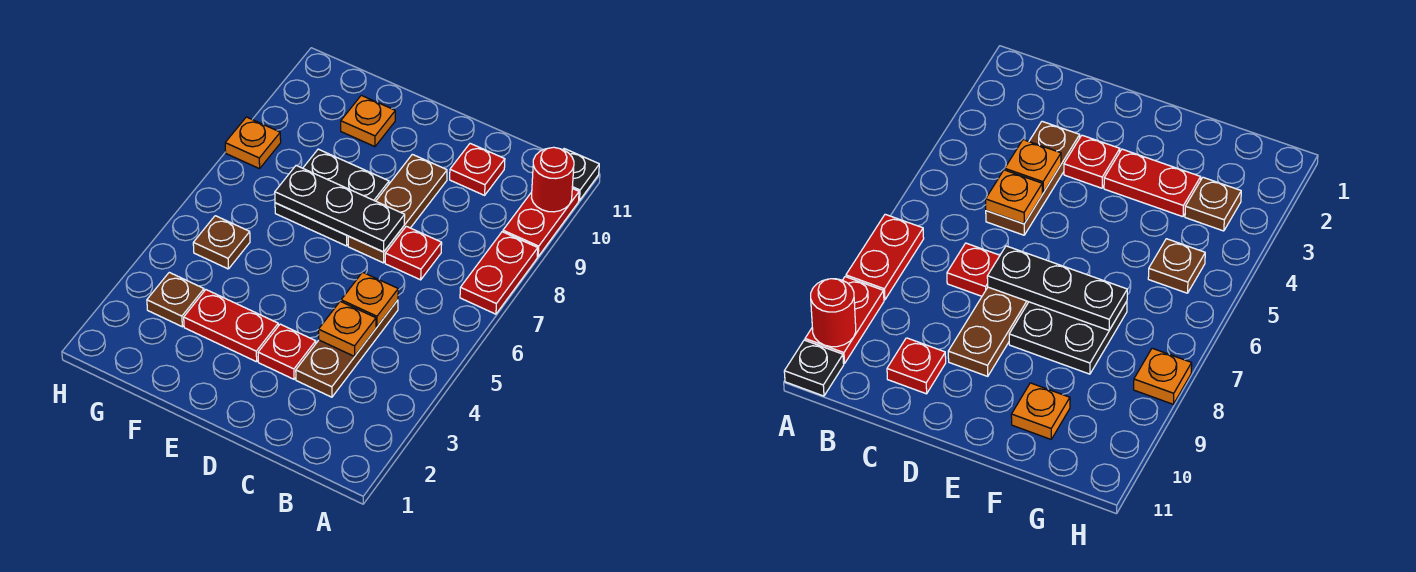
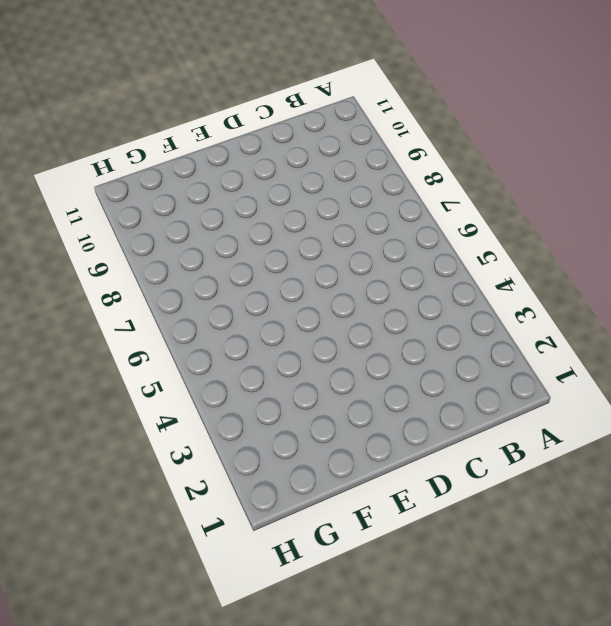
none -> red plate A7:A8 level 1
none -> red plate A9:A10 level 1
none -> black plate A11 level 1

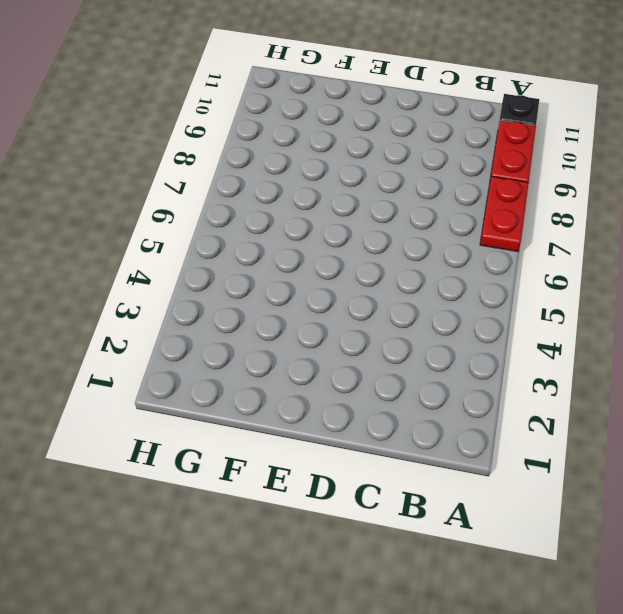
none -> brown plate C3:C5 level 1
none -> red plate C7 level 1
none -> red plate C10 level 1

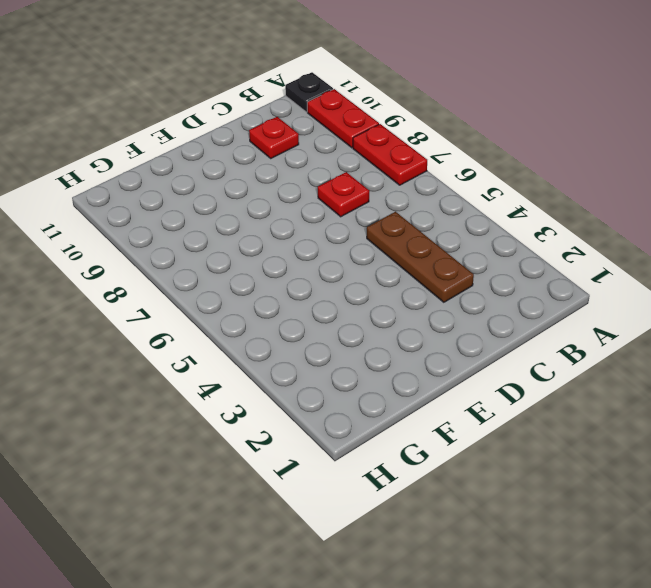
none -> red plate D3 level 1
none -> brown plate D7:D9 level 1
none -> red plate E3:F3 level 1

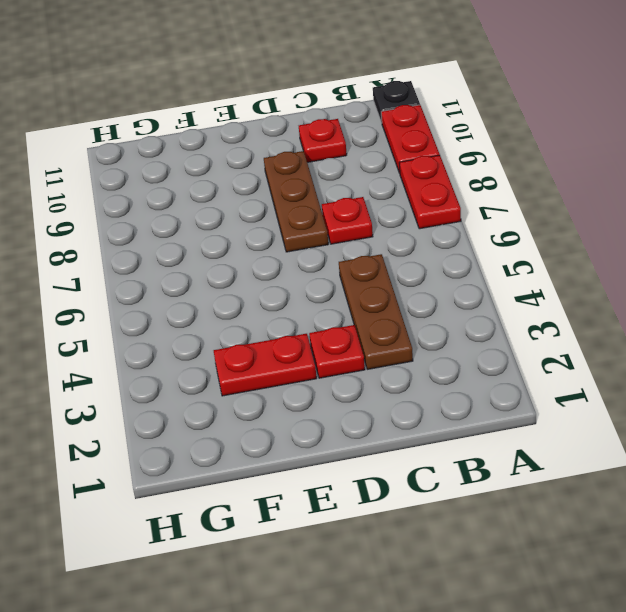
none -> black plate E7:F8 level 1
none -> orange plate F10 level 1
none -> brown plate G3 level 1

